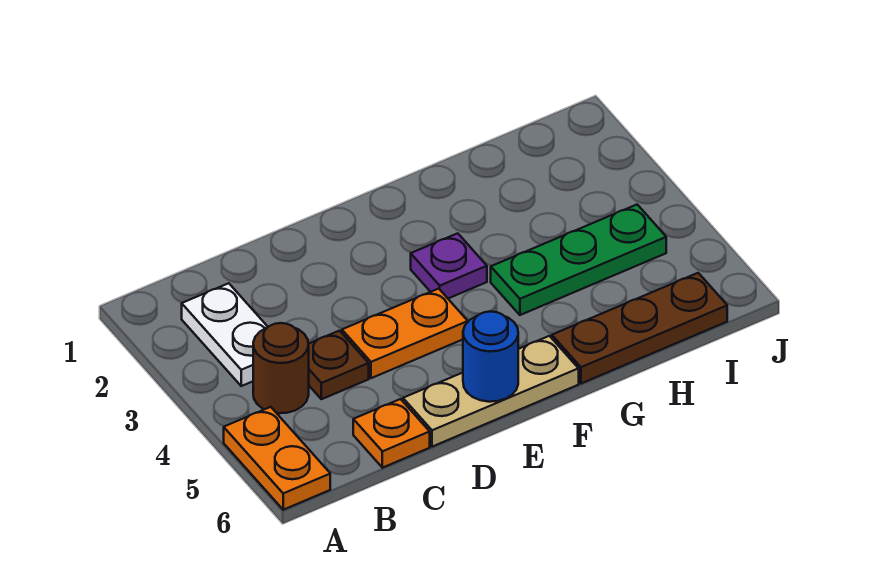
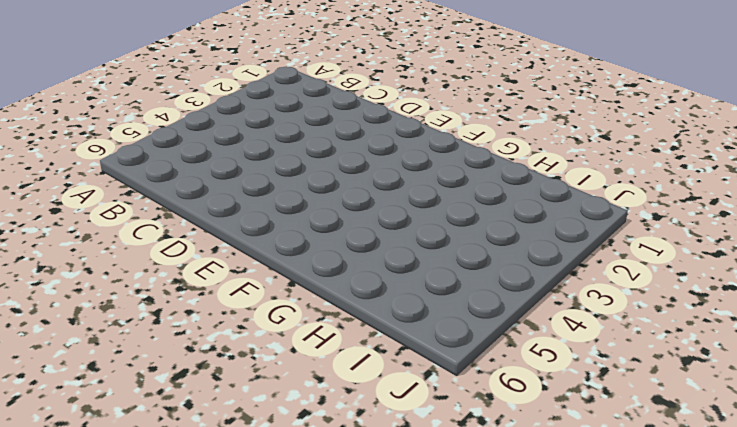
none -> orange plate A5:A6 level 1
none -> white plate B2:B3 level 1

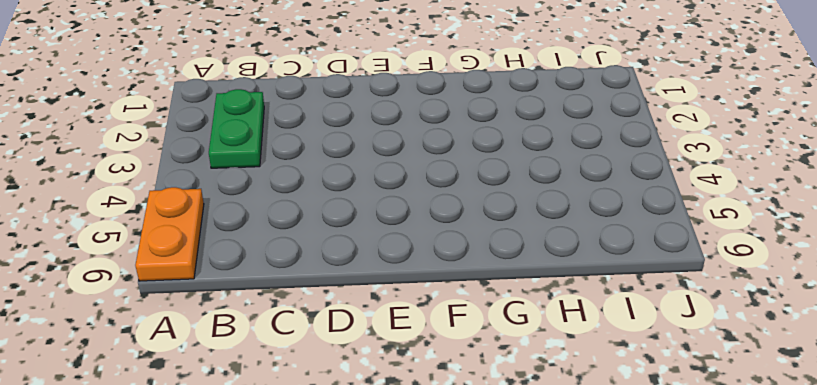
green plate B2:B3 level 1 -> white plate B2:B3 level 1
none -> brown round brick B4 level 1
none -> brown plate C4 level 1

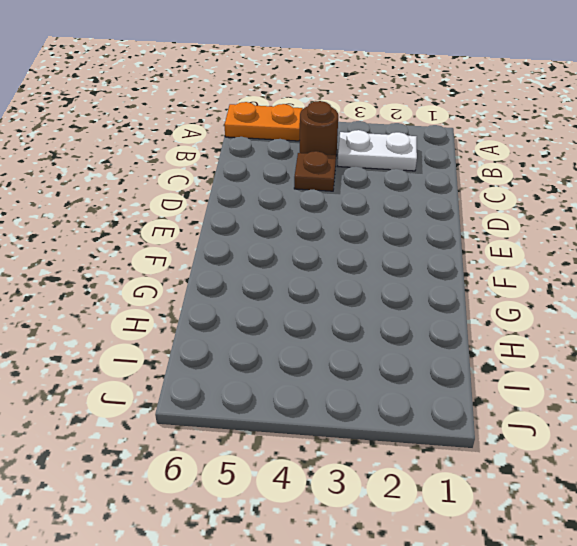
none -> orange plate C6 level 1
none -> orange plate D4:E4 level 1

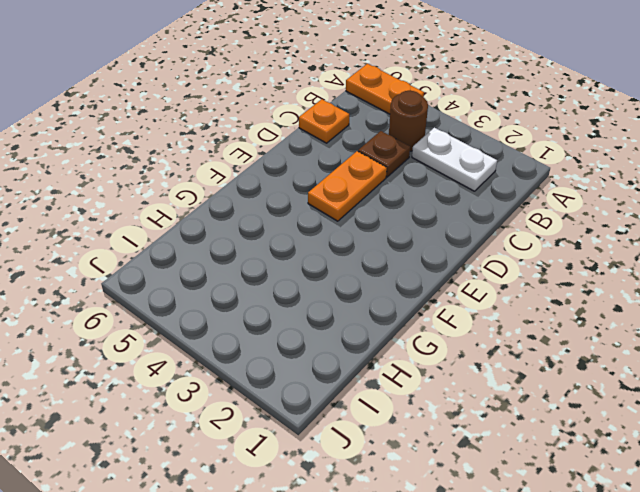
none -> tan plate D6:F6 level 1
none -> purple plate F3 level 1

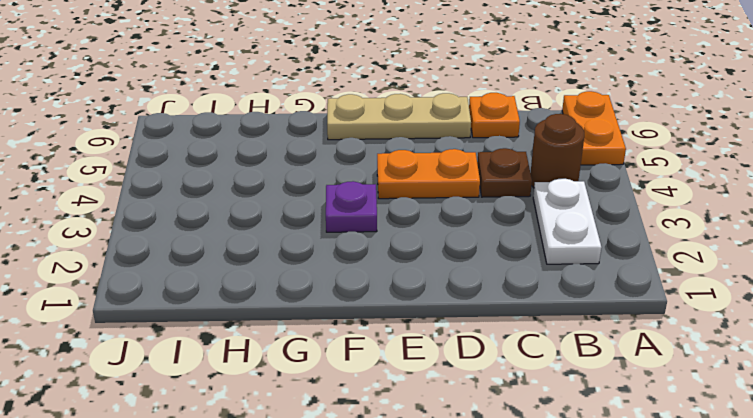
none -> green plate G4:I4 level 1
none -> brown plate G6:I6 level 1

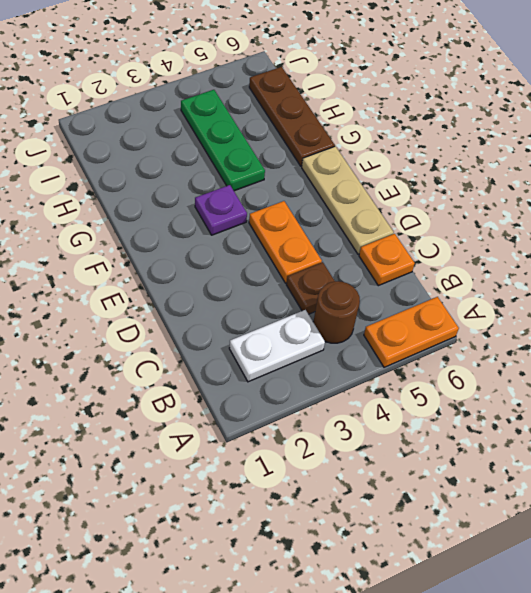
none -> blue round brick E6 level 2

